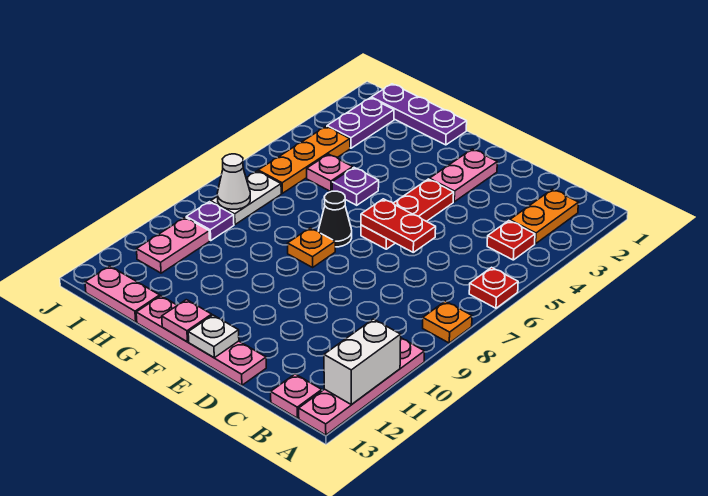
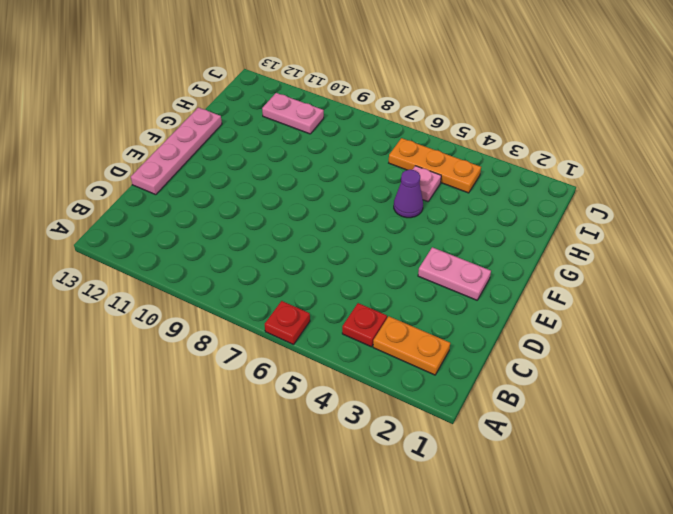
purple cone G5 level 1 -> purple plate G5 level 1
none -> orange plate A8 level 1
none -> pink plate A10:A13 level 1
none -> pink plate B13 level 1

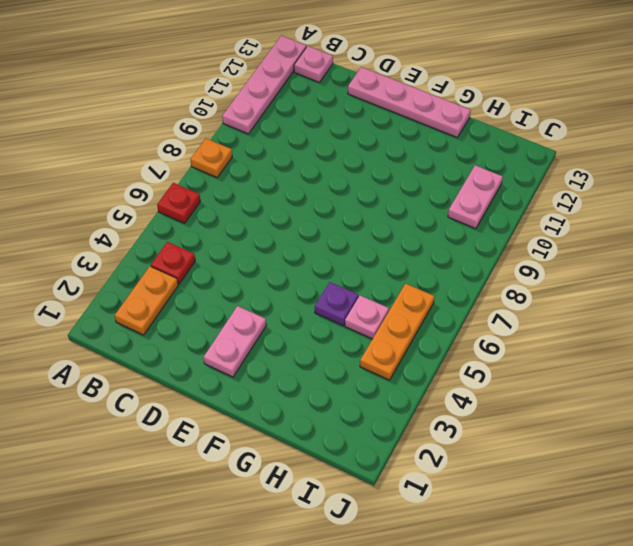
none -> red plate E4:E6 level 1
none -> black cone F7 level 1
none -> orange plate F8 level 1

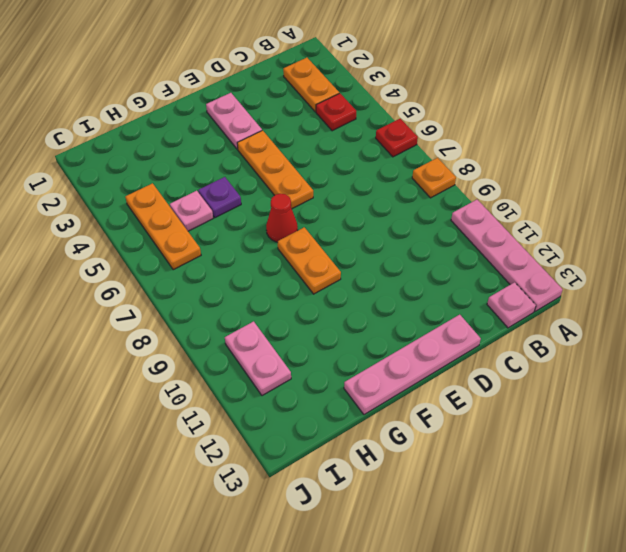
orange plate E4:E6 level 1 -> red plate E4:E6 level 1
red cone F7 level 1 -> black cone F7 level 1
orange plate F8:F9 level 1 -> orange plate F8 level 1
none -> purple plate G1:I1 level 1
none -> pink plate H13:I13 level 1
none -> purple plate I2:I3 level 1

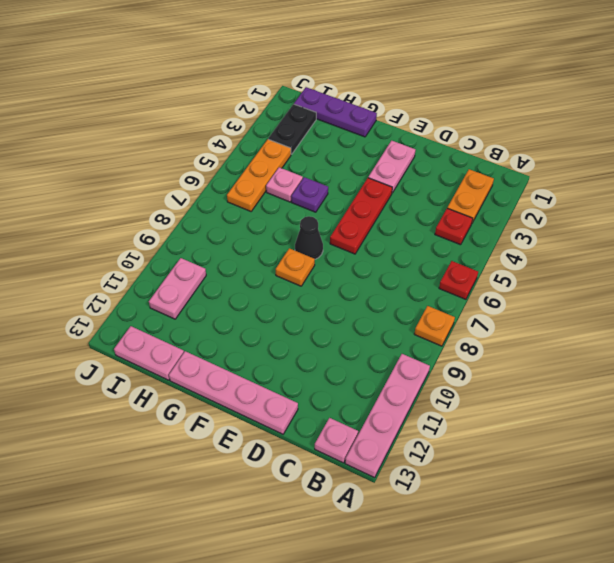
black plate I2:I3 level 1 -> purple plate I2:I3 level 1
none -> white plate I7:I8 level 1
none -> purple plate I9 level 1
none -> white brick A11:A12 level 2

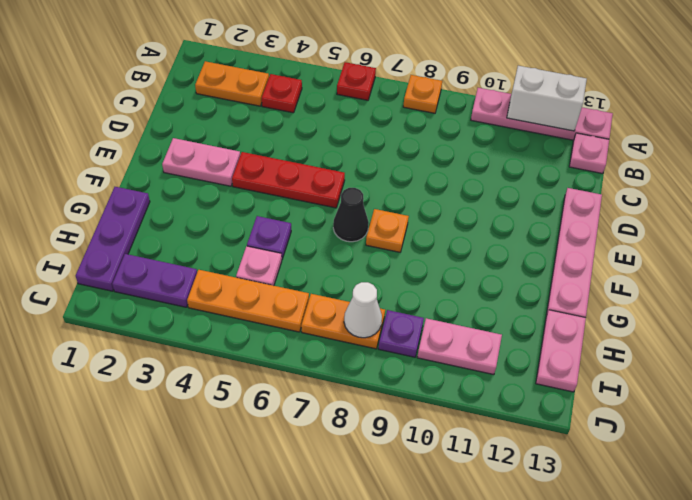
orange plate I7:I8 level 1 -> white plate I7:I8 level 1
none -> red plate D6:E6 level 2
none -> white plate E13 level 2
none -> pink plate F13 level 2

